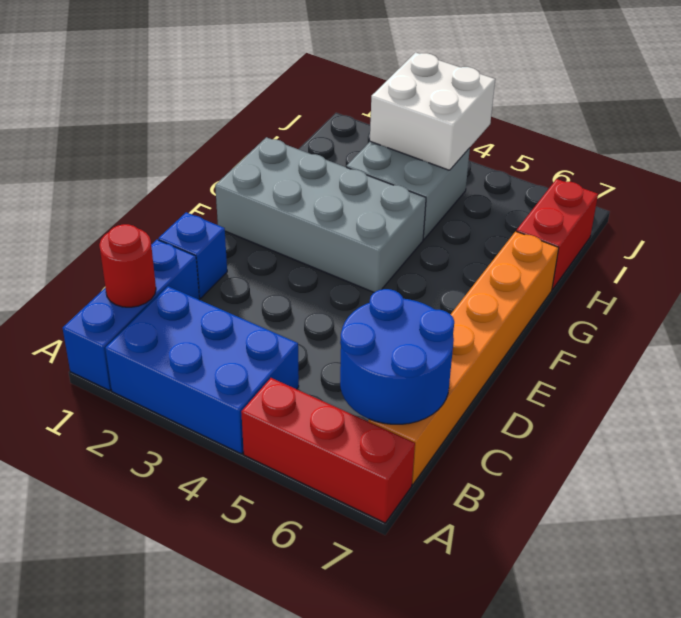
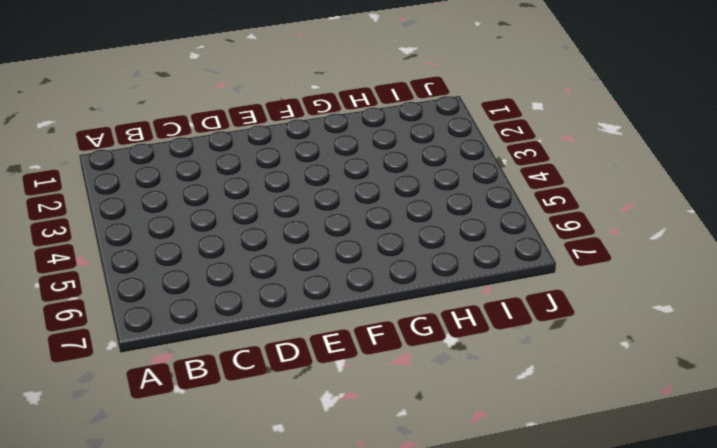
none -> blue brick A1:C1 level 1
none -> blue brick A2:B4 level 1

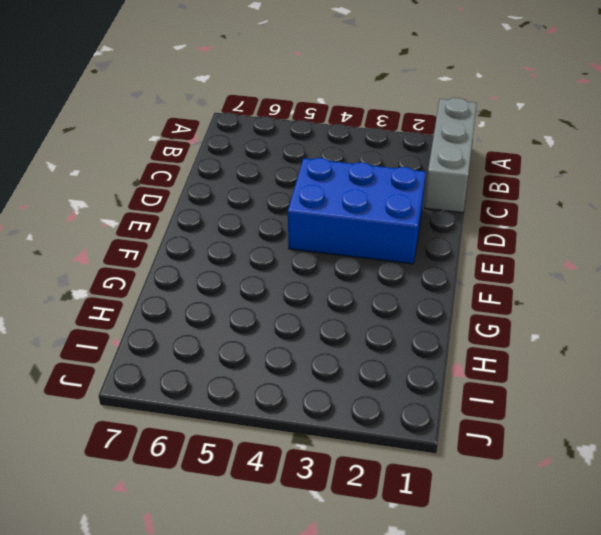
grey brick A1:C1 level 1 -> blue brick A1:C1 level 1
blue brick D2:E4 level 1 -> blue brick A2:B4 level 1
none -> red brick A5:A7 level 1
none -> orange brick B7:G7 level 1

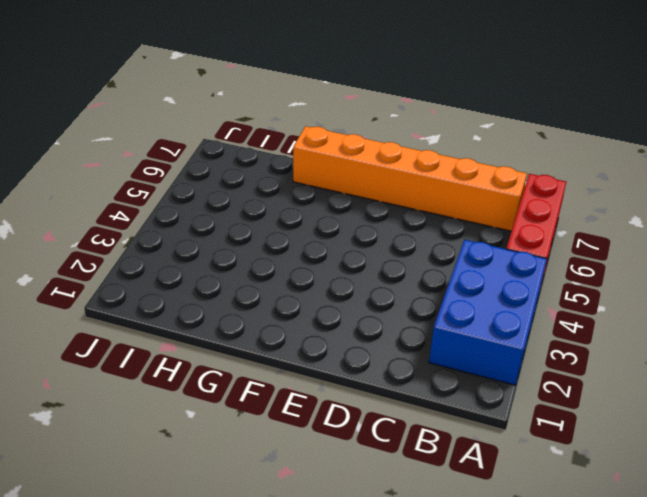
none -> blue brick A1:C1 level 1
none -> blue brick D1 level 1

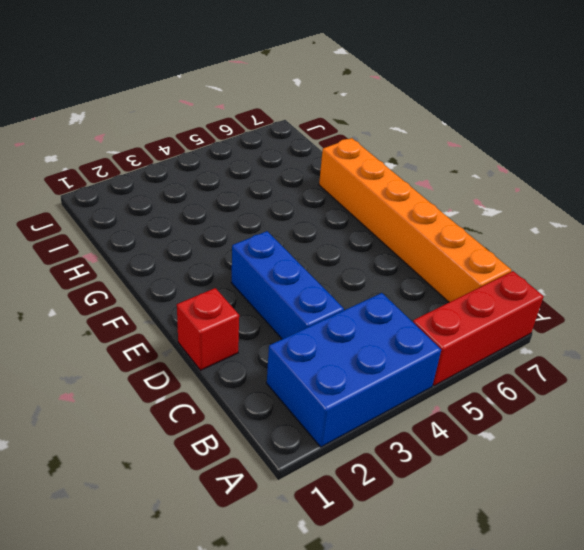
blue brick C3:E3 level 1 -> blue brick A1:C1 level 1
red brick D1 level 1 -> blue brick D1 level 1
none -> grey brick F1:G4 level 1
none -> grey brick H3:I4 level 1

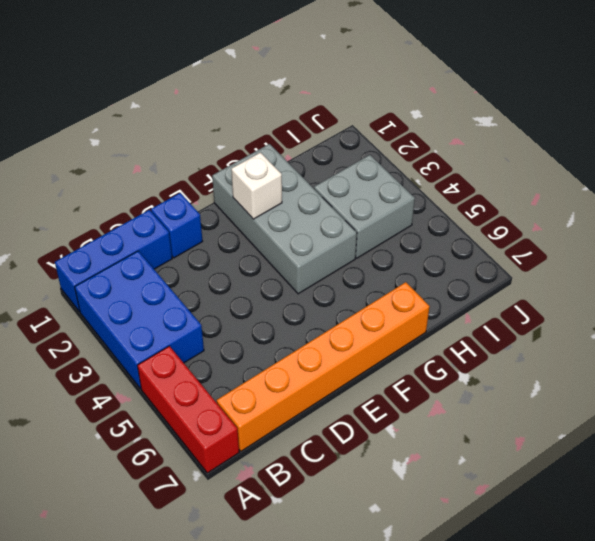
white brick F2 level 2 -> none
none -> red brick H7:I7 level 1
none -> red round brick B1 level 2

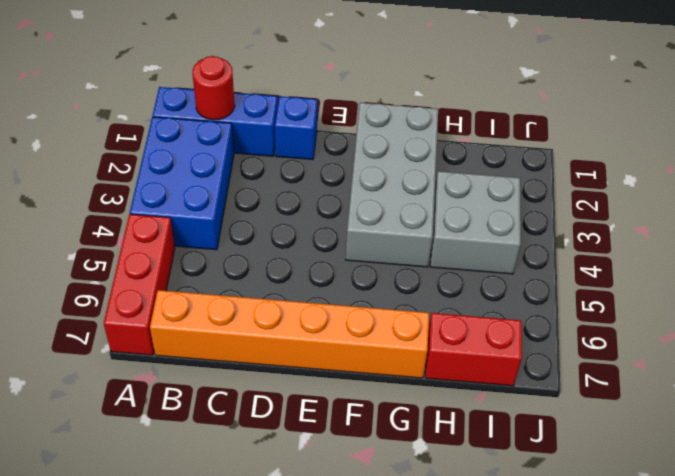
none -> blue round brick B6:C7 level 2
none -> white brick I3:J4 level 2

